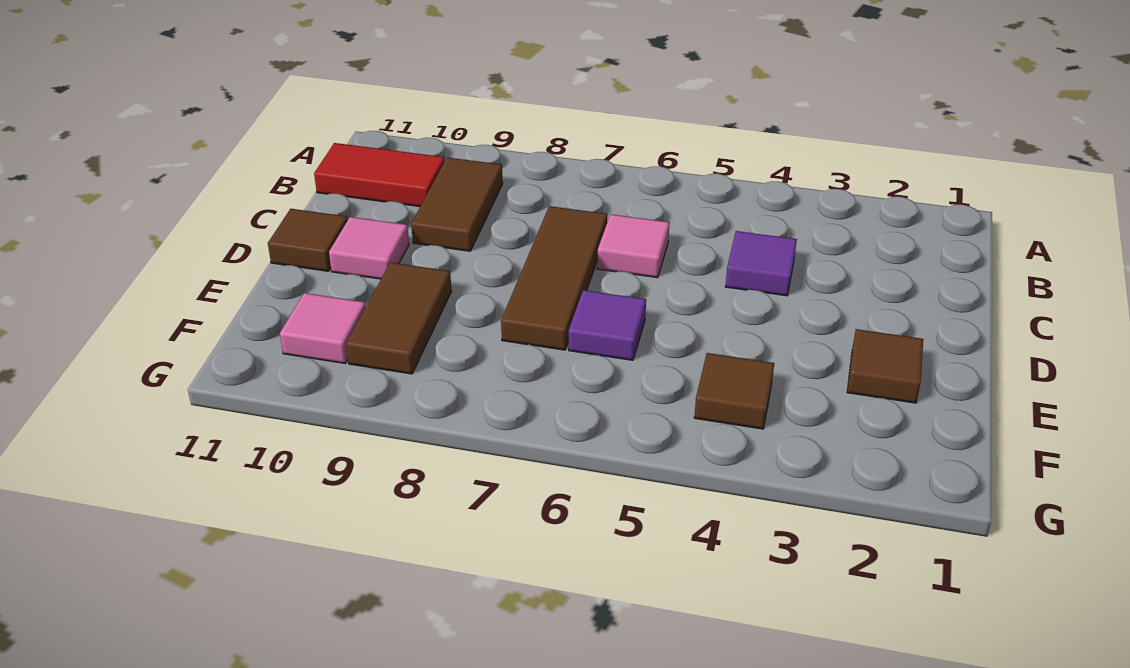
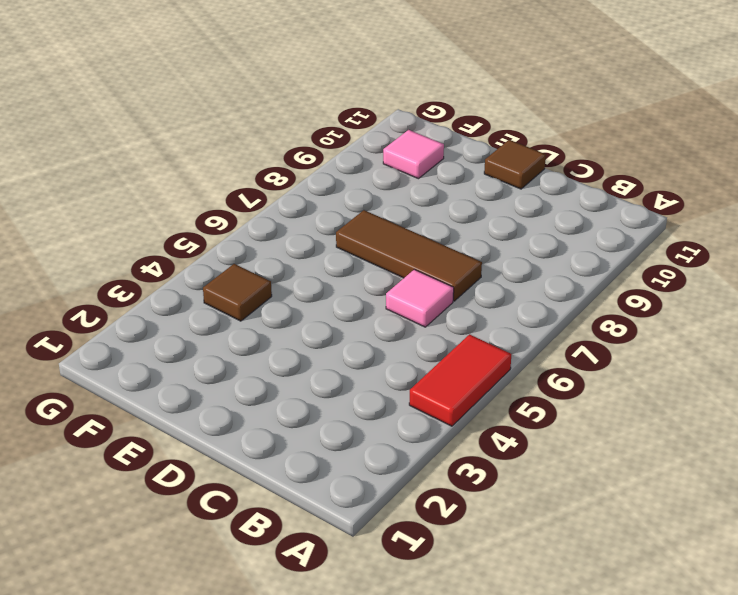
red tile A4:A5 level 1 -> red tile B10:B11 level 1
none -> brown tile B9:C9 level 1
none -> purple tile C4 level 1
none -> pink tile D10 level 1

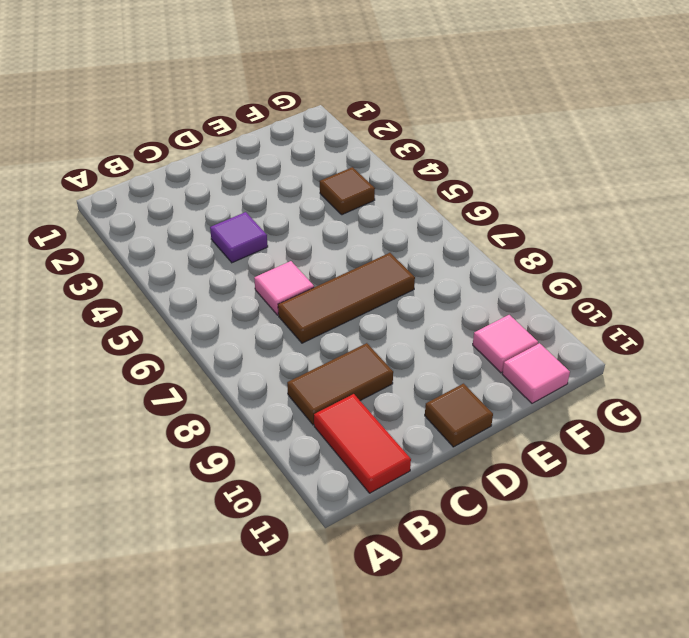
pink tile F11 level 1 -> pink tile D10 level 1
none -> brown tile E2 level 1
none -> purple tile E6 level 1
none -> brown tile E9:F9 level 1

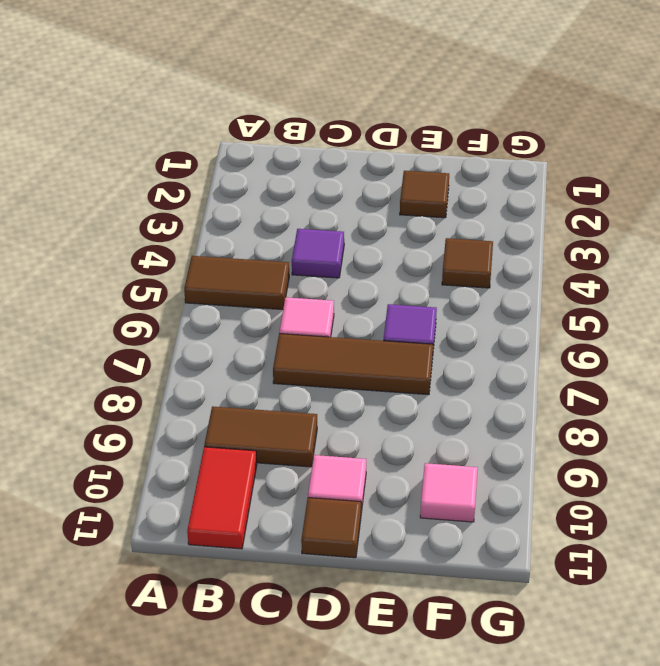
brown tile A5:B5 level 1 -> brown tile E9:F9 level 1

